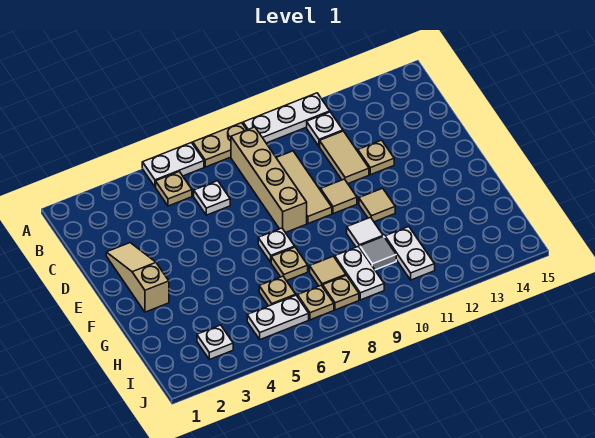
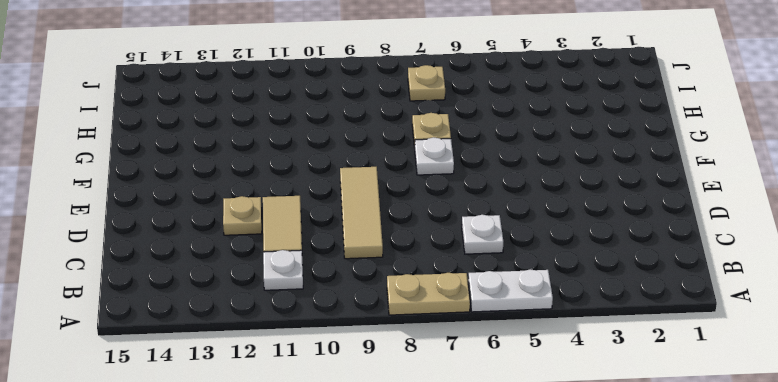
none -> white plate A9:A11 level 1
none -> tan plate B5 level 1
none -> tan brick B8:E8 level 1

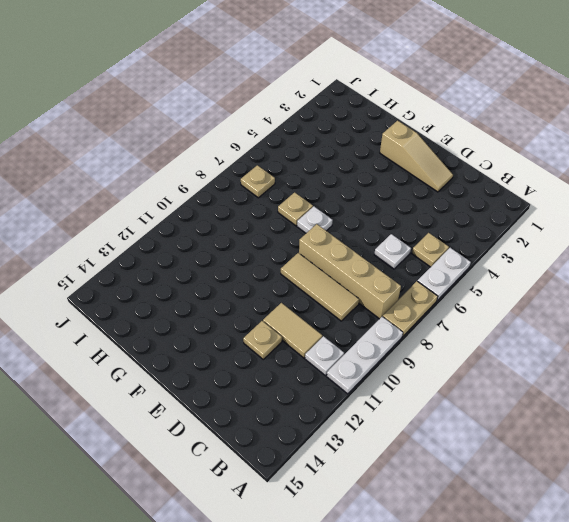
none -> tan tile E10 level 1
none -> tan tile F11 level 1
none -> white tile G10 level 1

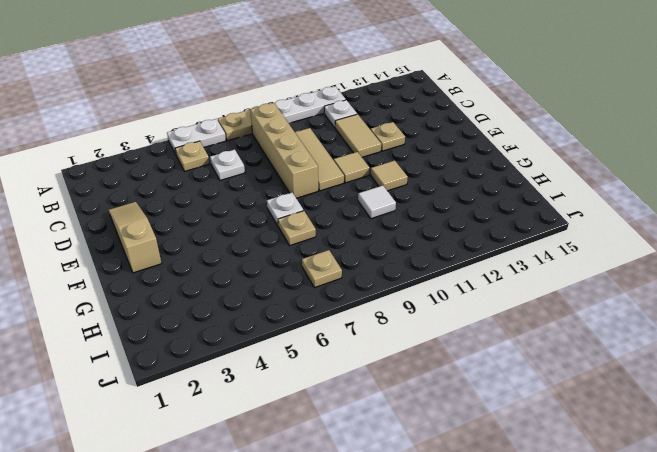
none -> tan plate H6 level 1
none -> tan tile H8 level 1
none -> white plate H9:I9 level 1

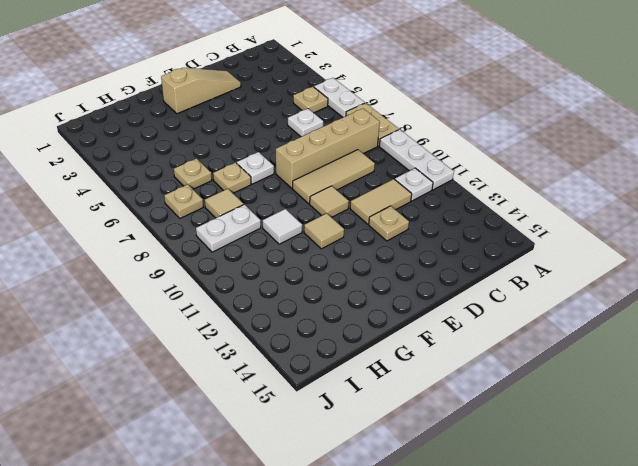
none -> grey tile H10 level 1
none -> white plate H11:I11 level 1
none -> white plate I3 level 1

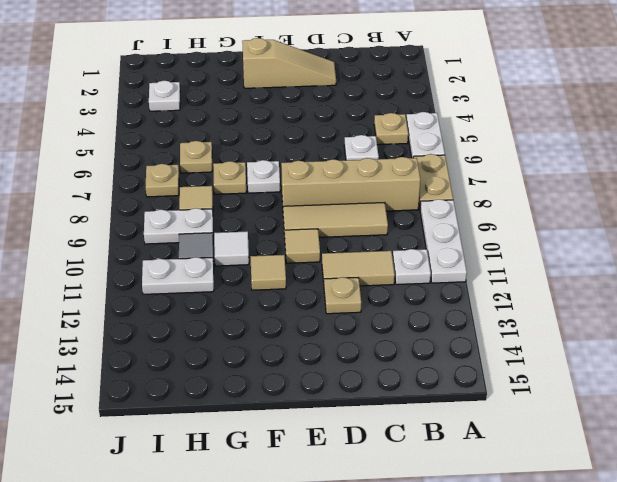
none -> white plate I5:I6 level 1
none -> tan plate I8 level 1

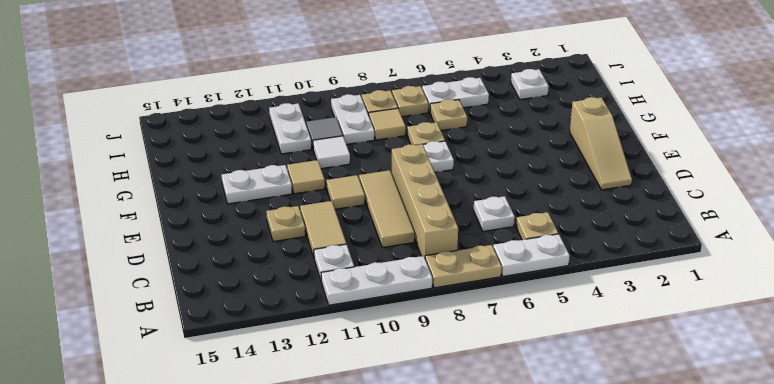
white plate F12:F13 level 1 -> none

